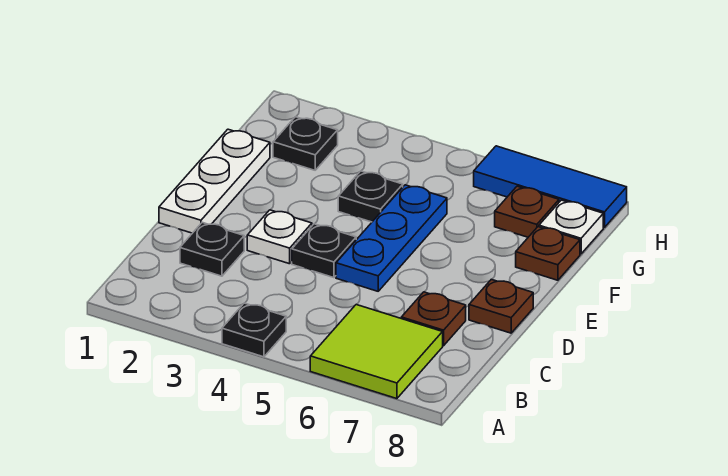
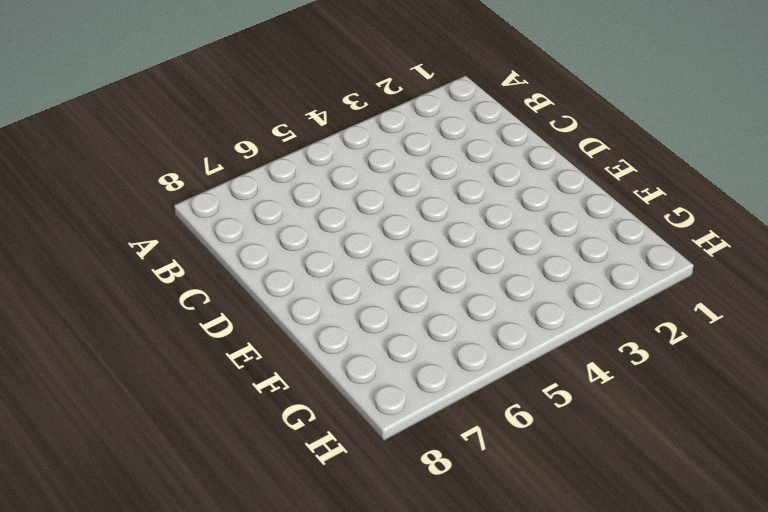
none -> black plate A4 level 1
none -> lime tile A6:B7 level 1
none -> black plate C2 level 1

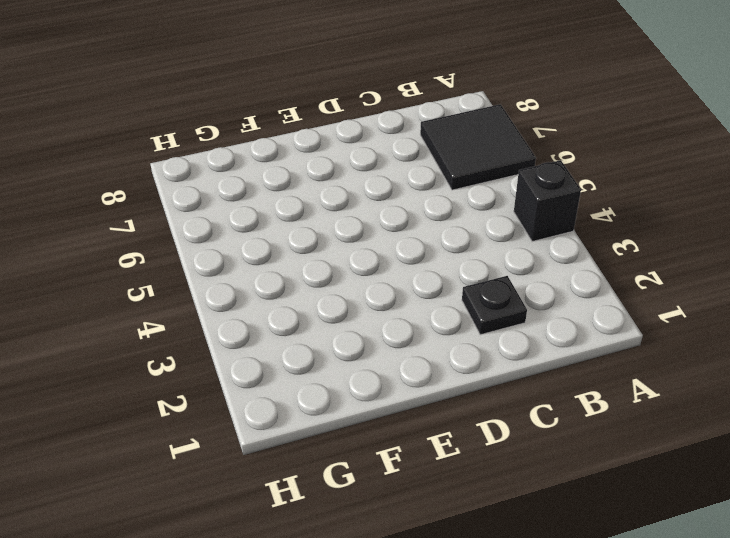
black brick A4 level 1 -> black plate A4 level 1
black tile A6:B7 level 1 -> lime tile A6:B7 level 1
none -> brown plate C7 level 1
none -> white plate D1:F1 level 1
none -> white plate D3 level 1

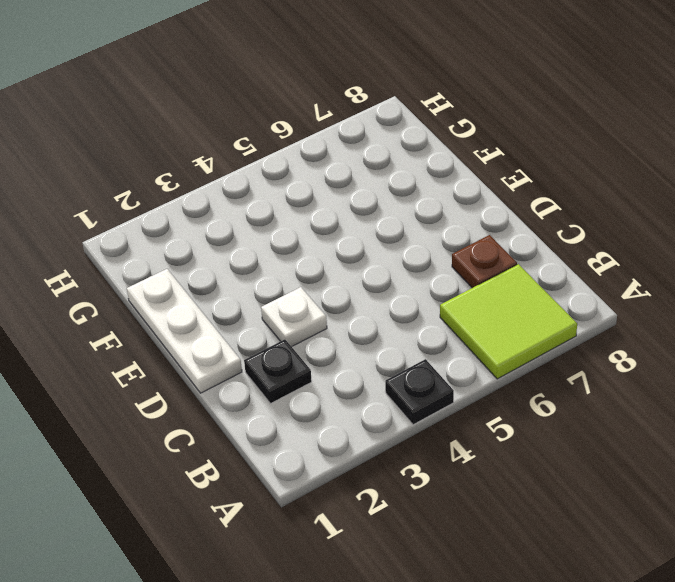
none -> black plate D4 level 1
none -> blue plate D5:F5 level 1
none -> brown plate D8 level 1

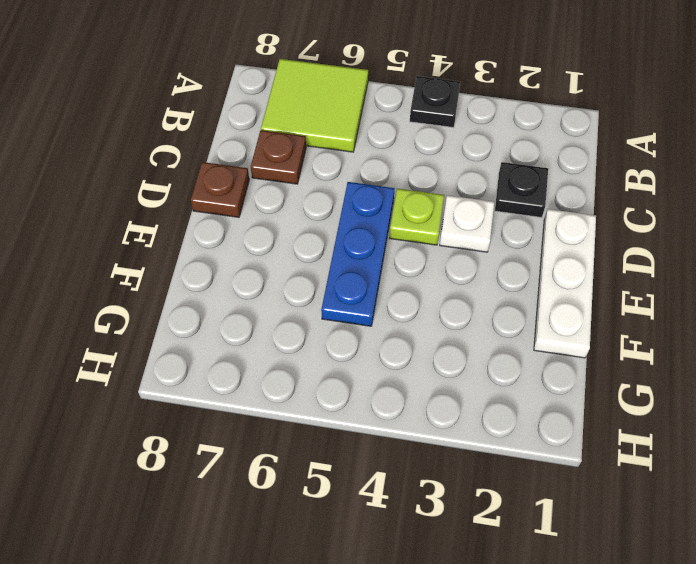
lime plate D4 level 1 -> black plate D4 level 1
none -> black plate F4 level 1
none -> brown plate F8 level 1
none -> black plate G2 level 1

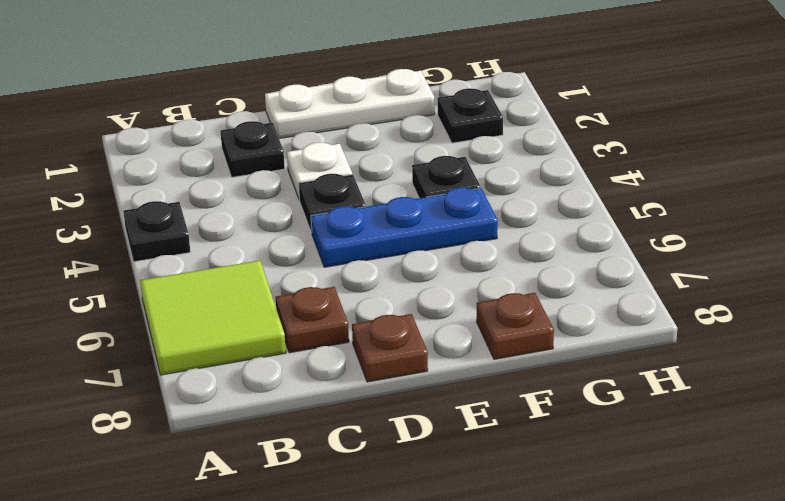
none -> brown plate G7 level 1
none -> white plate G8 level 1
none -> blue tile H6:H8 level 1

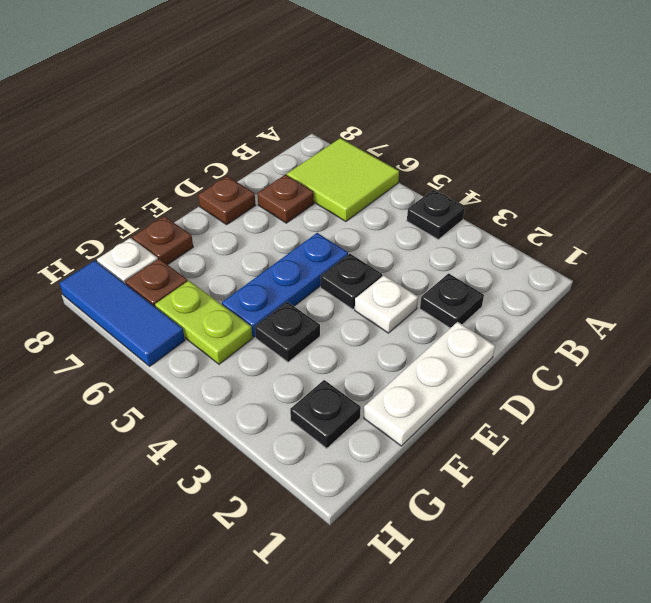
lime plate G5:G6 level 1 -> none

